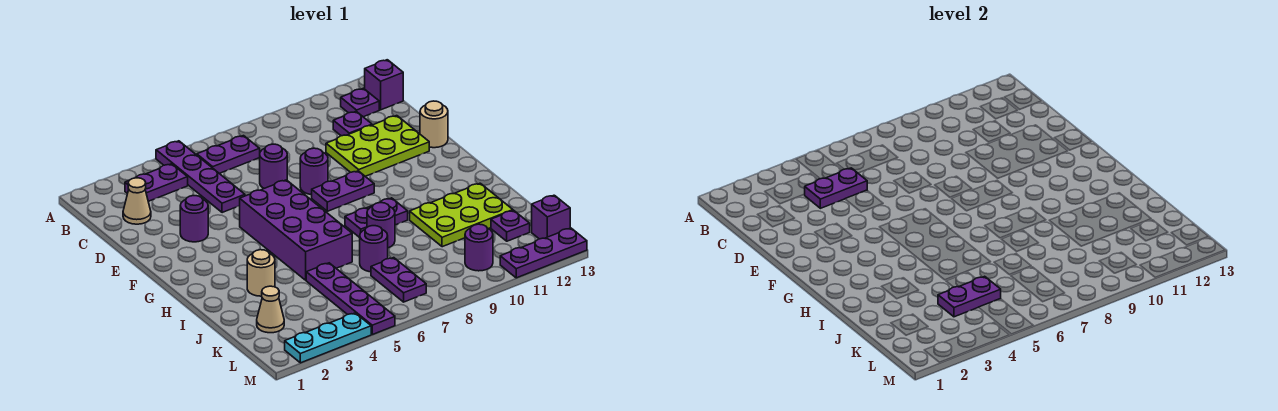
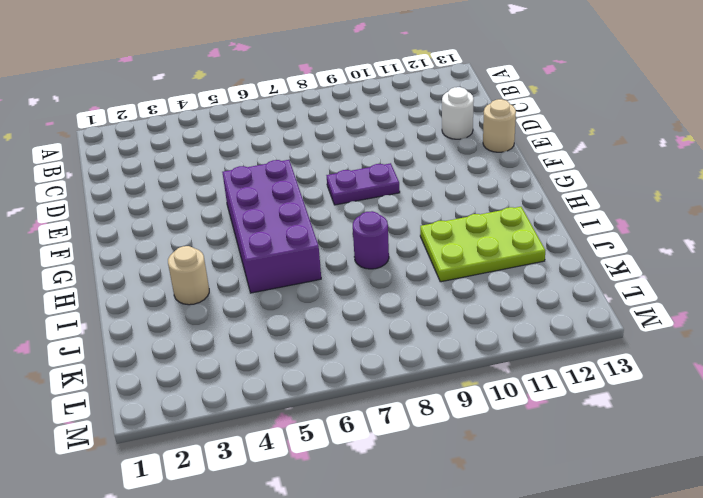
white round brick D12 level 1 -> lime plate D10:E12 level 1
none -> purple plate A5:D5 level 1
none -> purple plate B3:B4 level 1
none -> purple plate B6:B7 level 1

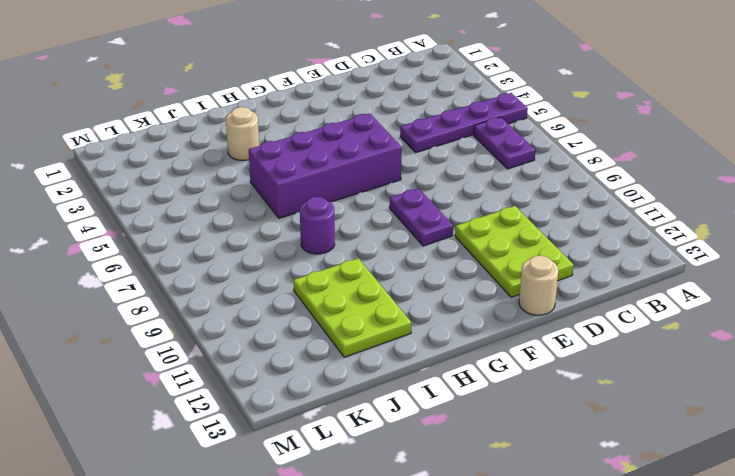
none -> purple plate B3:B4 level 1
none -> purple plate B12 level 1
none -> purple brick B13 level 1

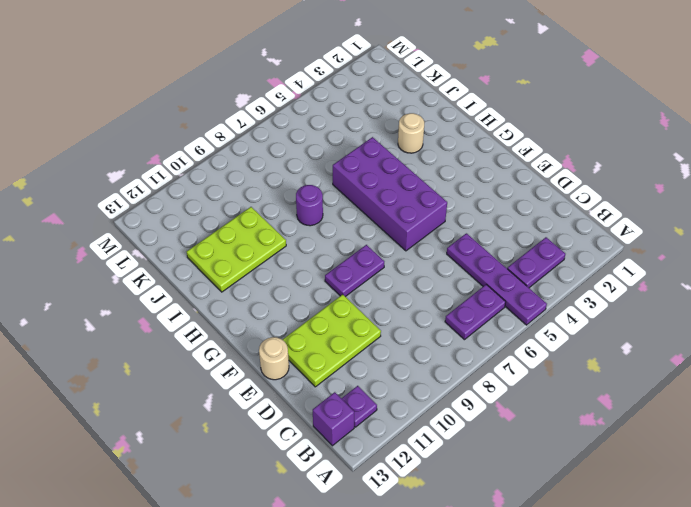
none -> tan cone C2 level 1
none -> purple plate C11 level 1
none -> purple round brick D7 level 1

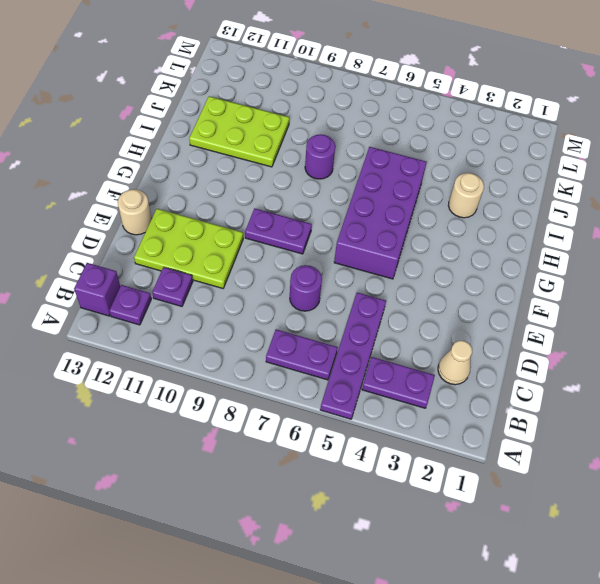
none -> purple round brick E3 level 1
none -> purple round brick E8 level 1
none -> purple plate H8:H9 level 1

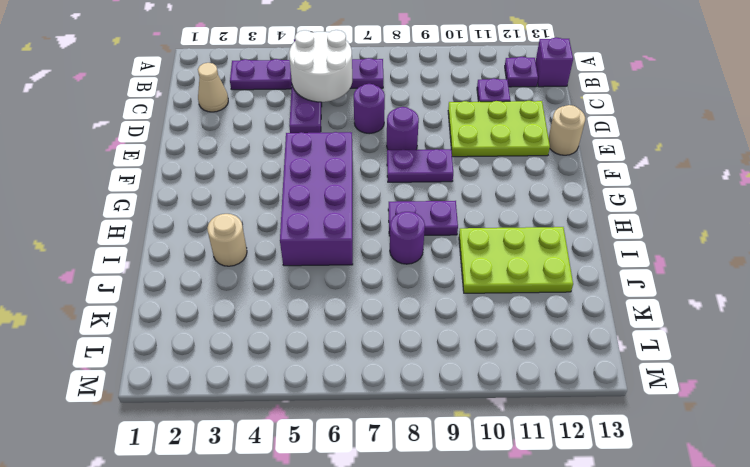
white round brick B5:C6 level 2 -> purple plate C4:C5 level 2
none -> purple round brick E3 level 1
none -> purple plate J5:M5 level 1
none -> purple round brick J7 level 1

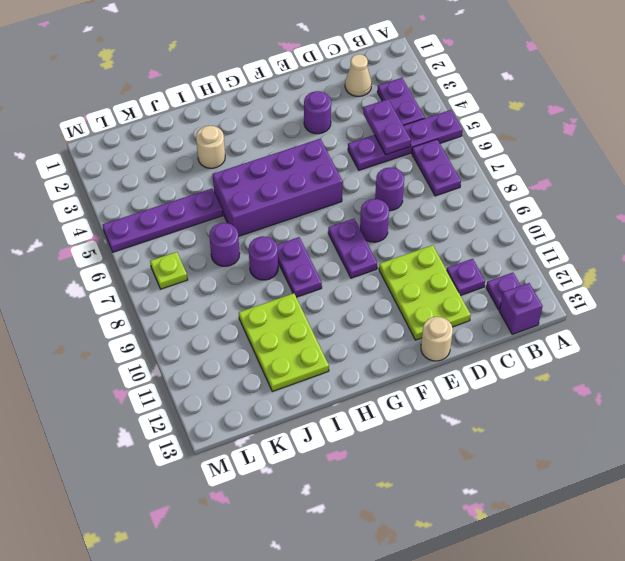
lime plate L7 level 1 -> purple plate K7:L7 level 1
none -> tan cone K2 level 1
none -> purple plate K12 level 1
none -> purple round brick L10 level 1

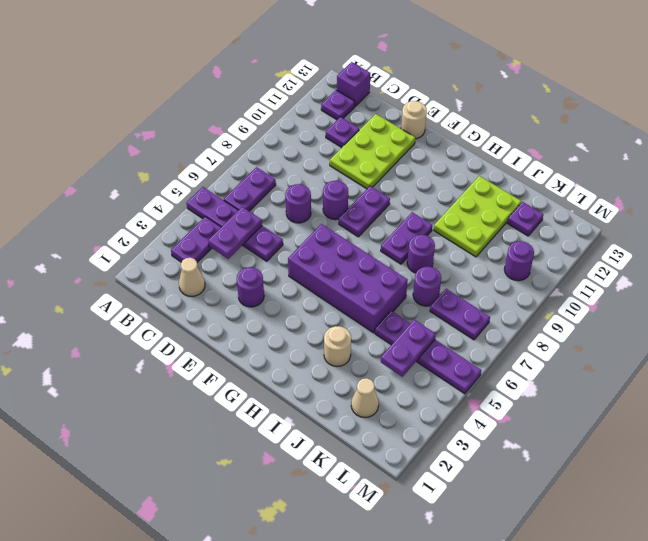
none -> purple brick L13 level 1
none -> cyan plate M2:M4 level 1
none -> purple plate M11:M13 level 1

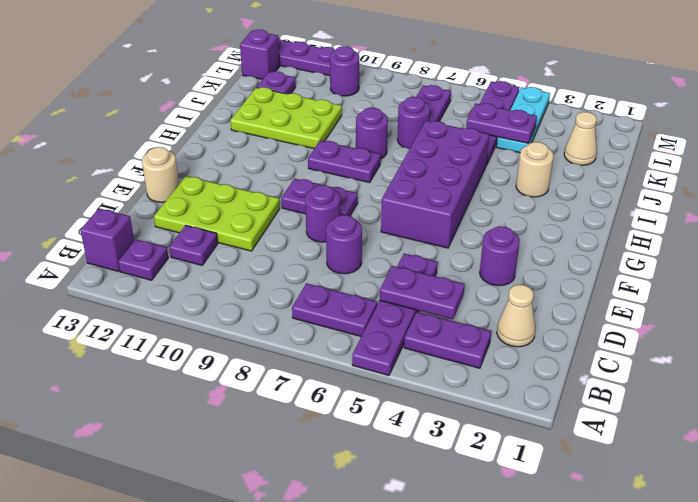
cyan plate K4:M4 level 1 -> cyan plate M2:M4 level 1

